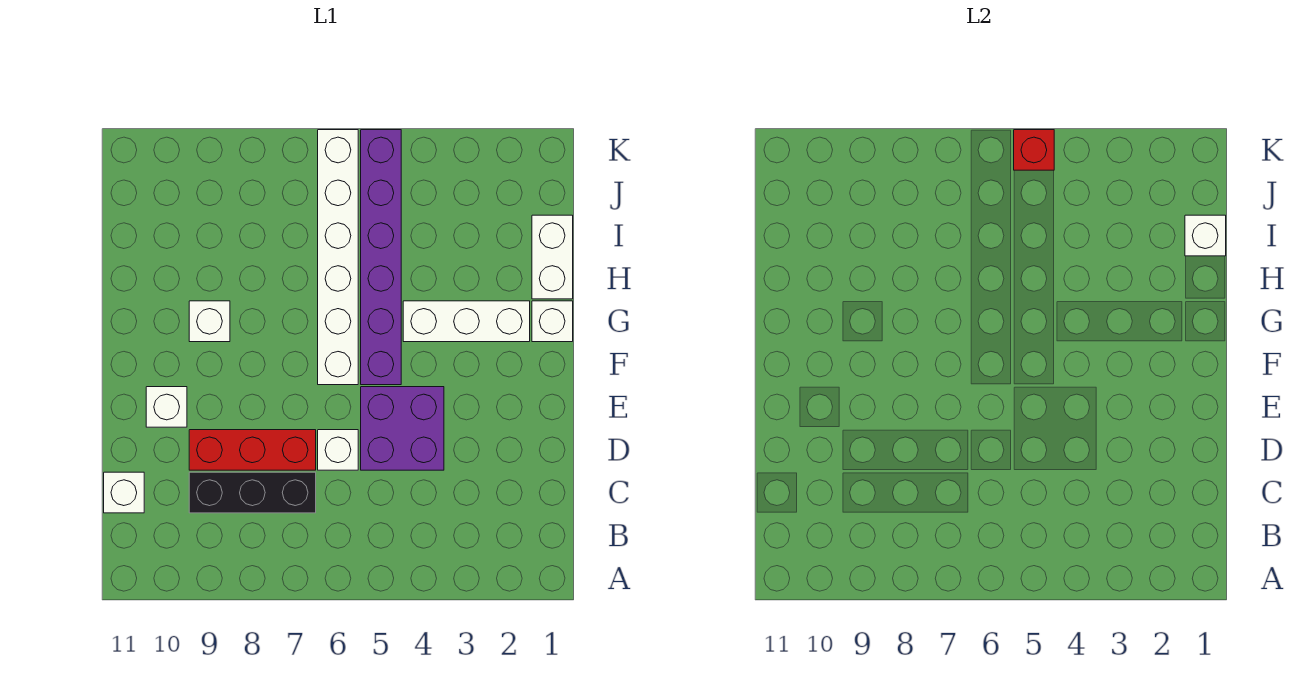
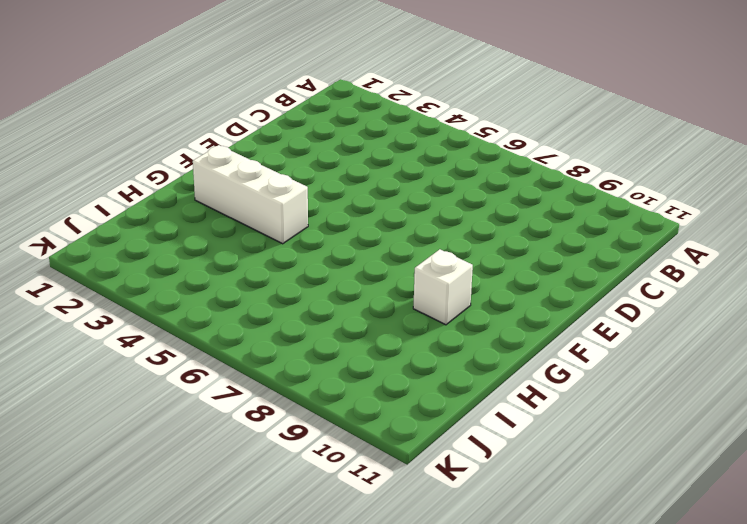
none -> black brick C7:C9 level 1
none -> white brick C11 level 1
none -> purple brick D4:E5 level 1

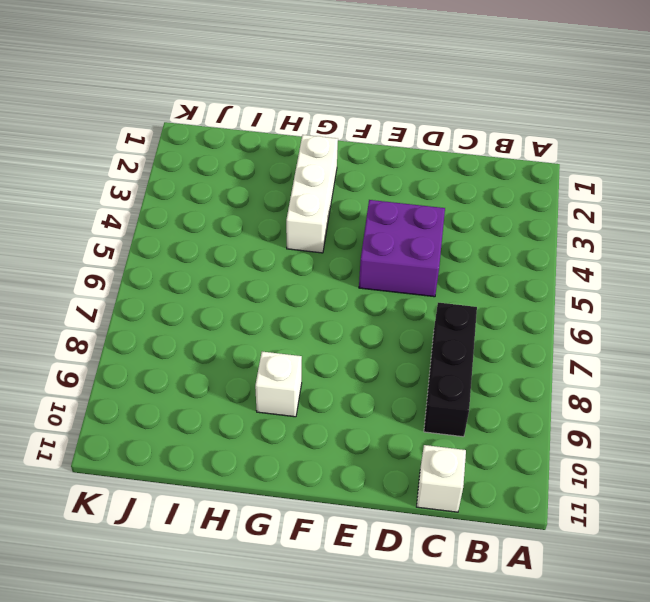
none -> white brick D6 level 1
none -> red brick D7:D9 level 1
none -> white brick E10 level 1

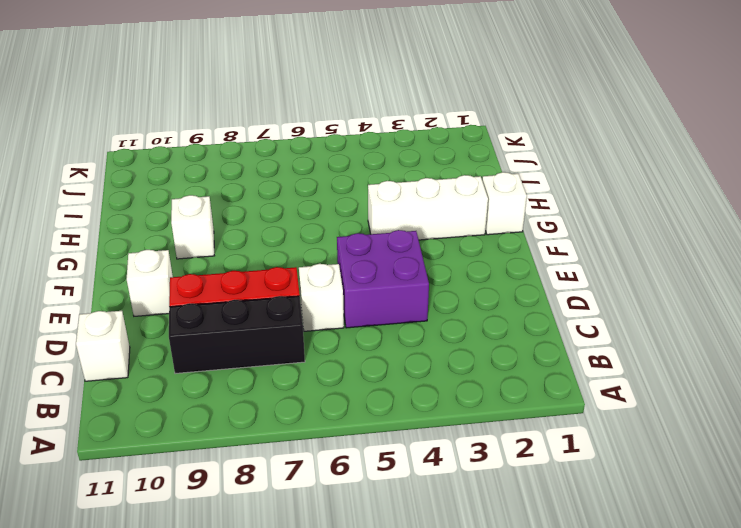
none -> purple brick F5:K5 level 1
none -> white brick F6:K6 level 1
none -> white brick H1:I1 level 1

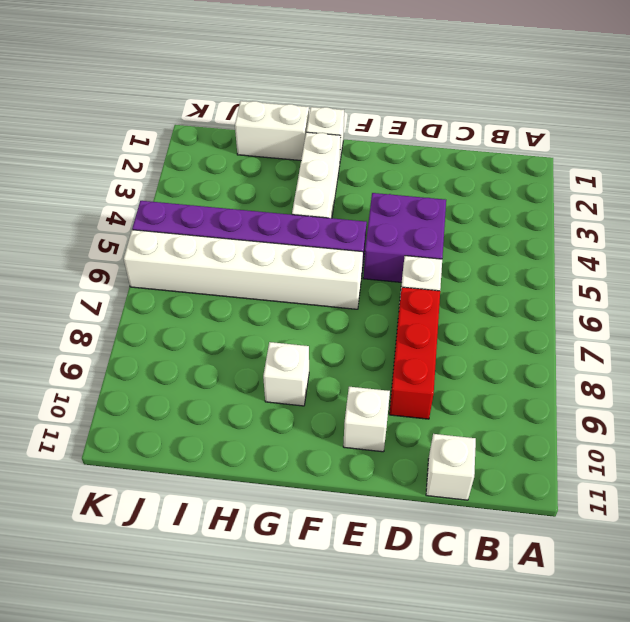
none -> black brick C7:C9 level 1
none -> white brick I1 level 2
none -> red brick K5 level 2

